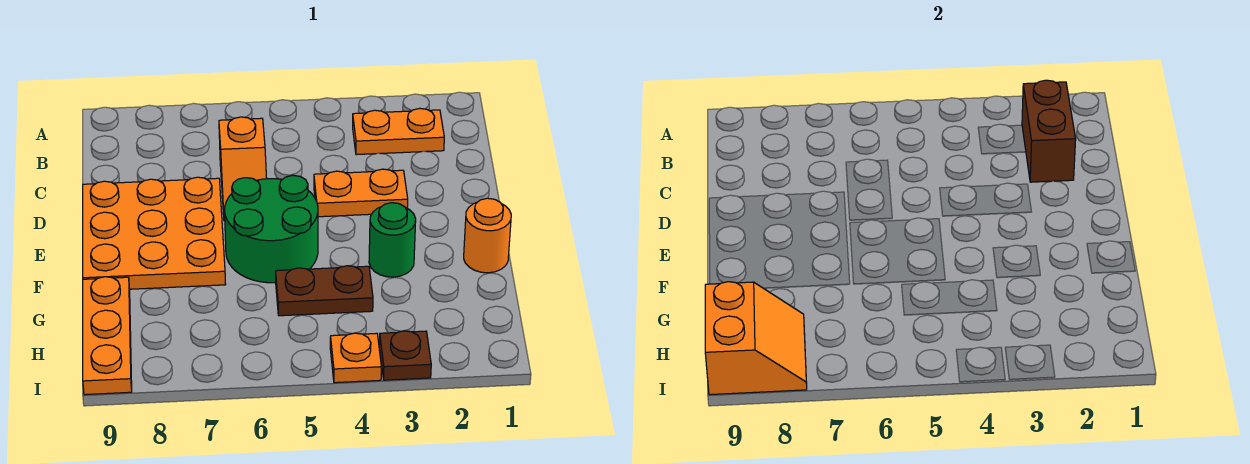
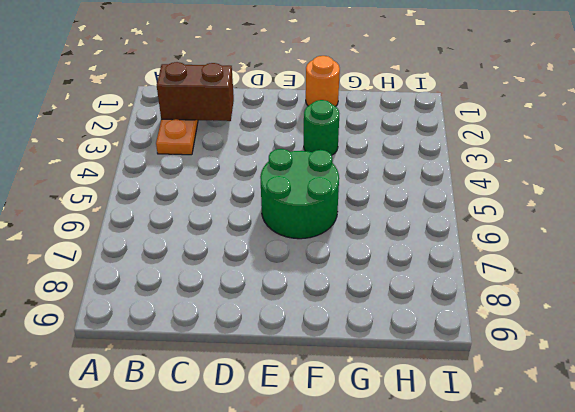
none -> orange slope C6:D6 level 1 top C
none -> orange plate D3:D4 level 1
none -> orange plate D7:F9 level 1

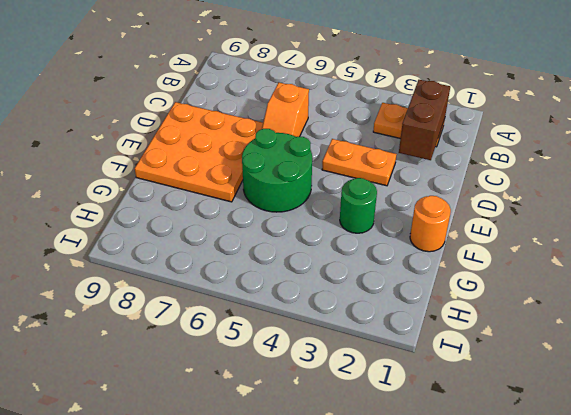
none -> brown plate G4:G5 level 1
none -> orange plate G9:I9 level 1
none -> brown plate I3 level 1

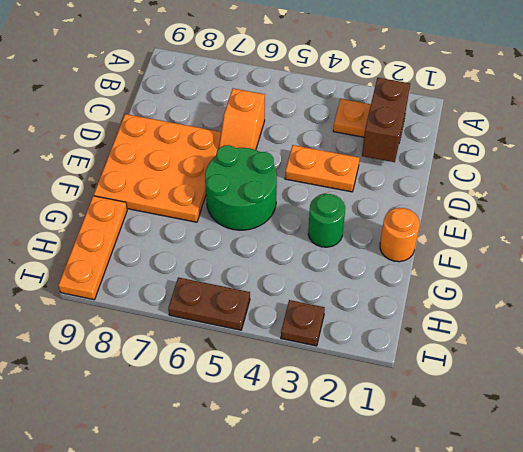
brown plate I5:I6 level 1 -> brown plate G4:G5 level 1
none -> orange plate I4 level 1
none -> orange slope H8:I9 level 2 top 9

